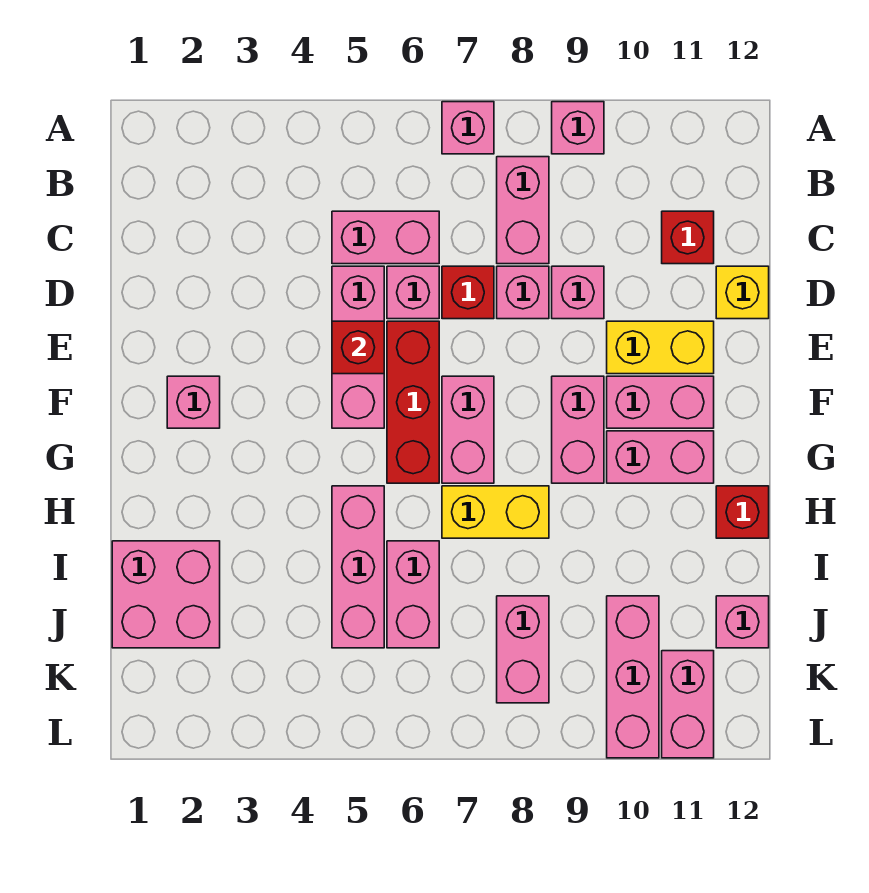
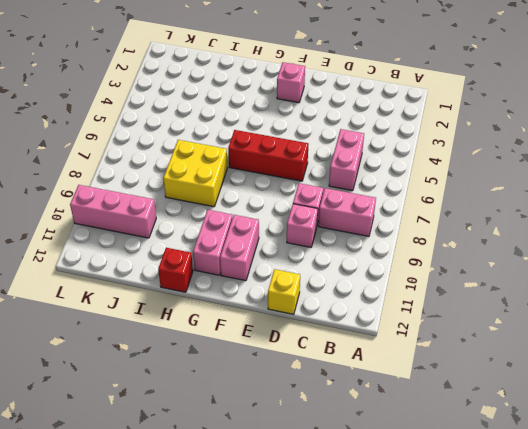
yellow brick H7:I8 level 1 -> yellow brick H7:H8 level 1
none -> pink brick A7 level 1
none -> pink brick A9 level 1
none -> red brick C11 level 1

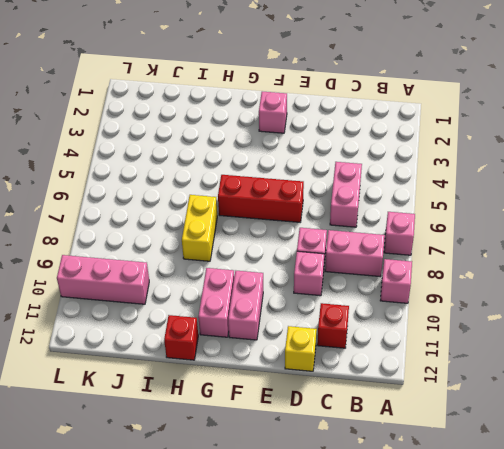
none -> pink brick D5:F5 level 1
none -> pink brick D6 level 1
none -> red brick D7 level 1

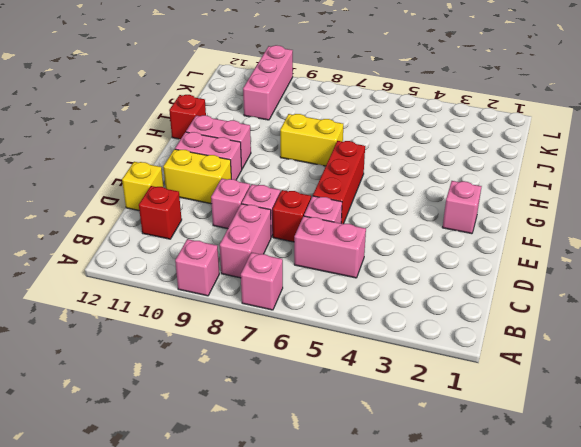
none -> pink brick D5:F5 level 1
none -> pink brick F7:G7 level 1
none -> pink brick F9:G9 level 1

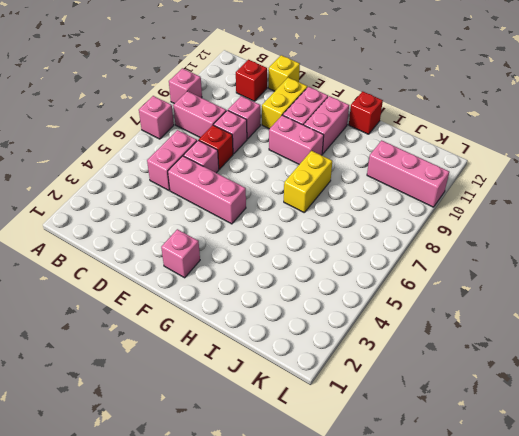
none -> red brick E6:G6 level 1
none -> pink brick F7:G7 level 1
none -> pink brick H5:J5 level 1

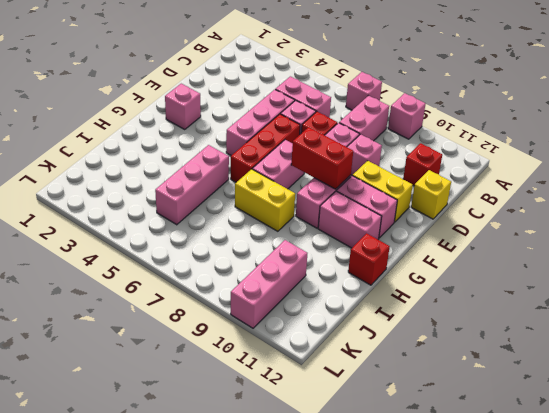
red brick F8:F9 level 2 -> none
none -> pink brick I1:J2 level 1
none -> pink brick I6:J6 level 1
none -> pink brick J8:K8 level 1

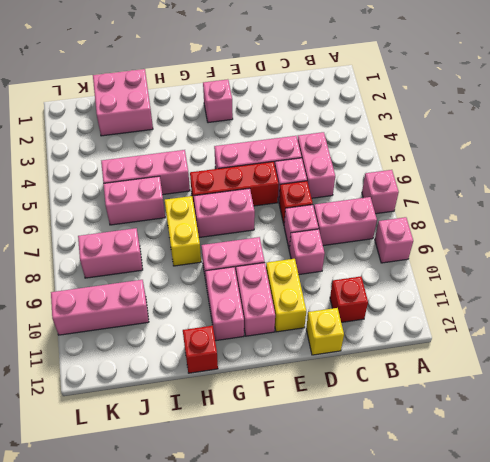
none -> pink brick J12 level 1
none -> pink brick K11:L11 level 1
none -> red brick E5 level 2

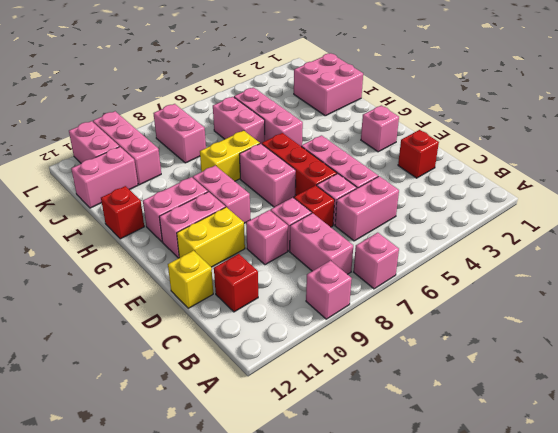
red brick D2 level 1 -> red brick E5 level 2
pink brick J11:J12 level 1 -> pink brick J12 level 1

